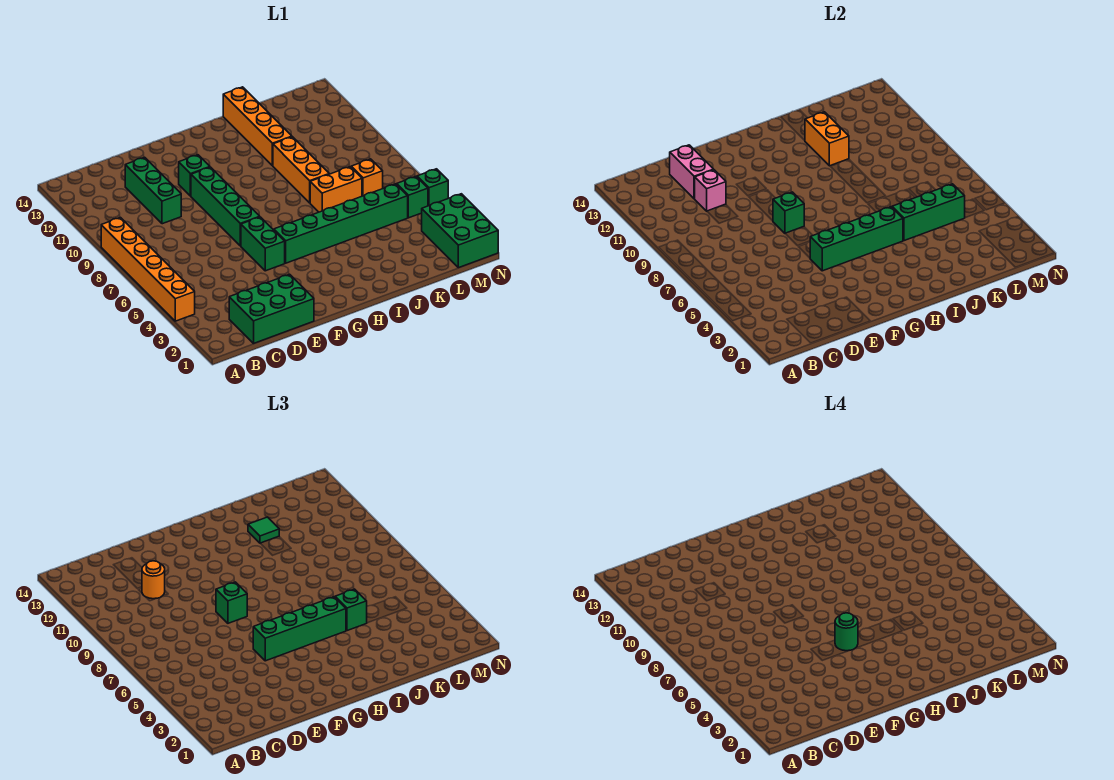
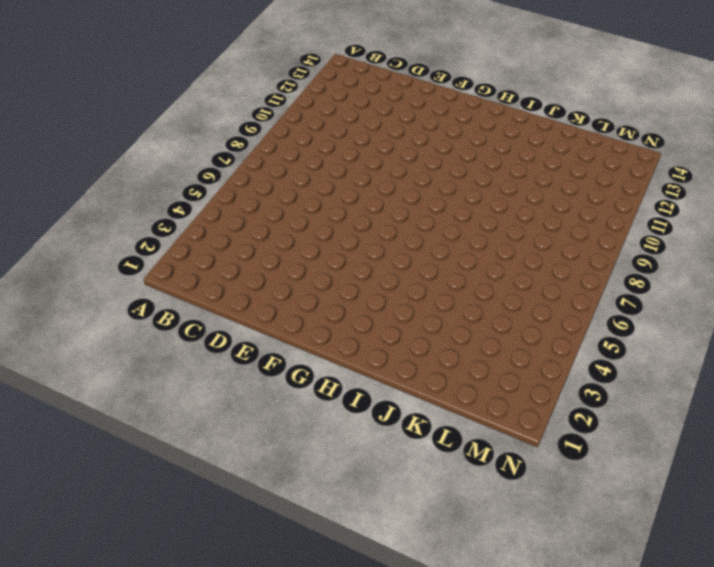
none -> orange brick A4:A9 level 1
none -> green brick C1:E2 level 1
none -> green brick D10:D12 level 1

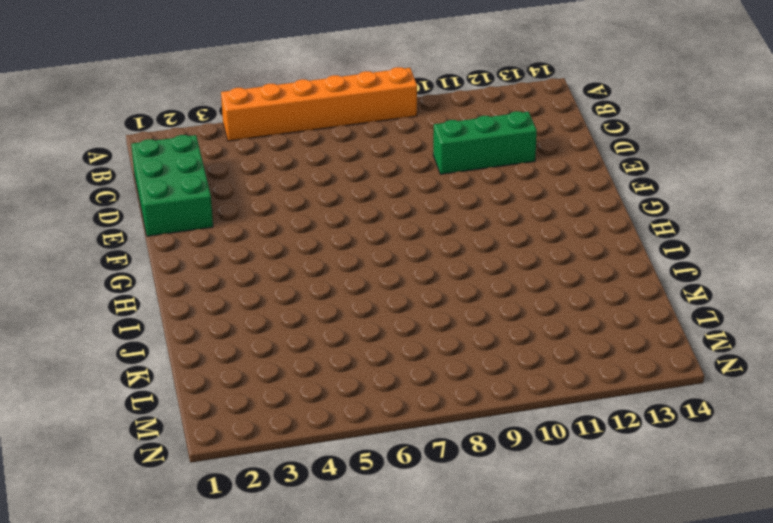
none -> green brick F5:F6 level 1
none -> green brick F7:F10 level 1
none -> green brick F11 level 1

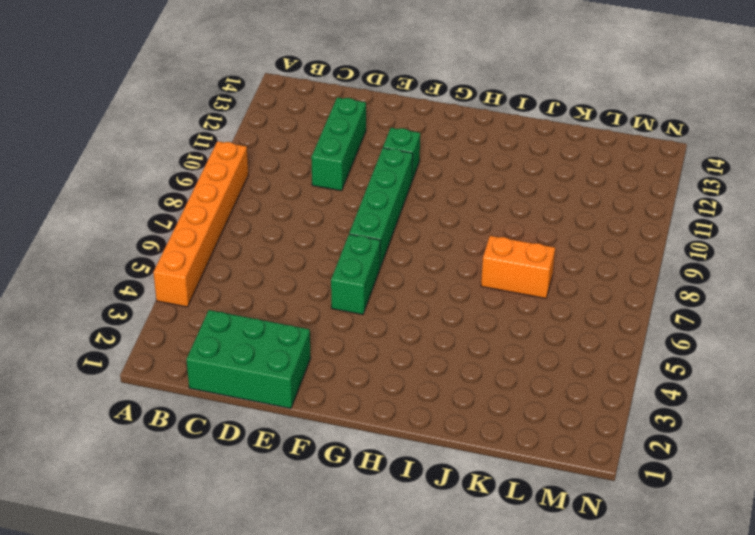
none -> green brick G5:L5 level 1
none -> orange brick J8:J10 level 1
none -> orange brick J11:J14 level 1

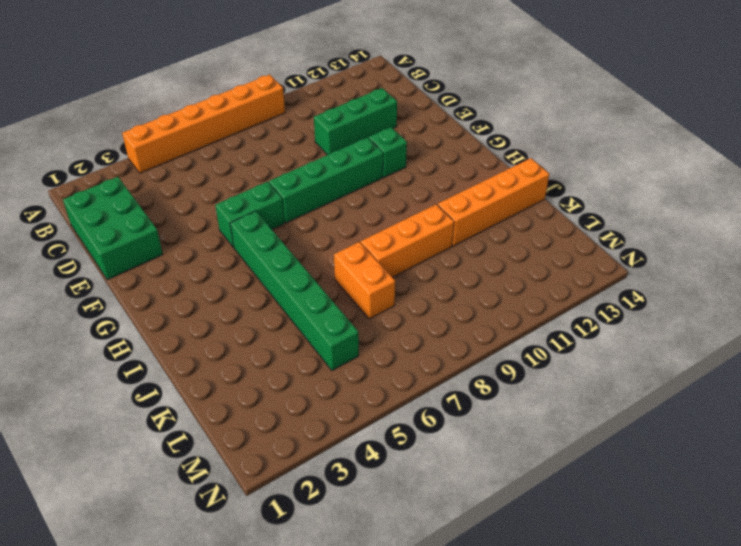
none -> orange brick L7 level 1
none -> green brick M1:N3 level 1
none -> green brick M5 level 1

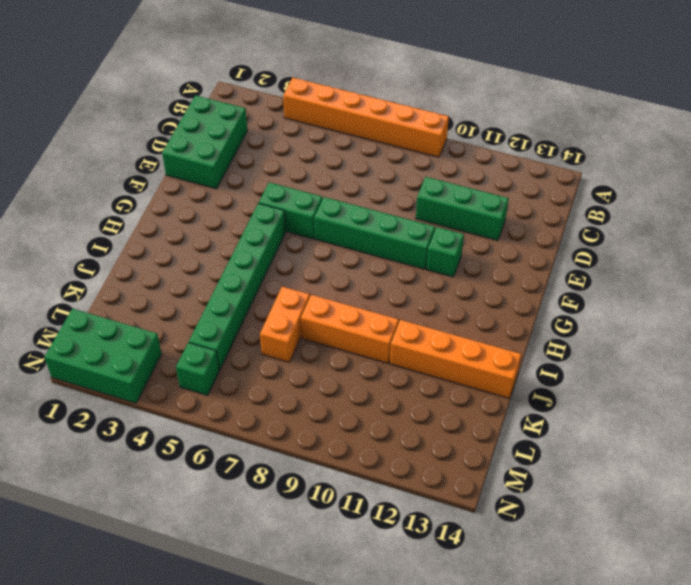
none -> orange brick L7 level 1
none -> green brick N5 level 1
none -> pink brick D11 level 2

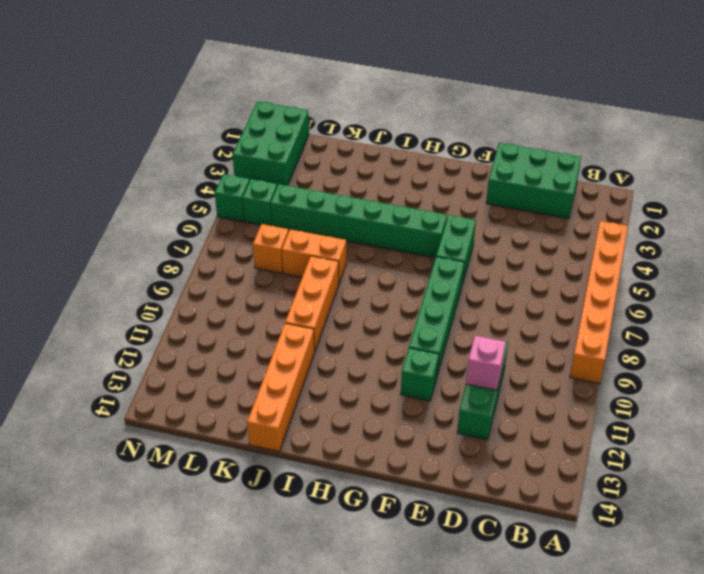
none -> pink brick D12:D13 level 2
none -> green brick F5:I5 level 2
none -> green brick F8 level 2

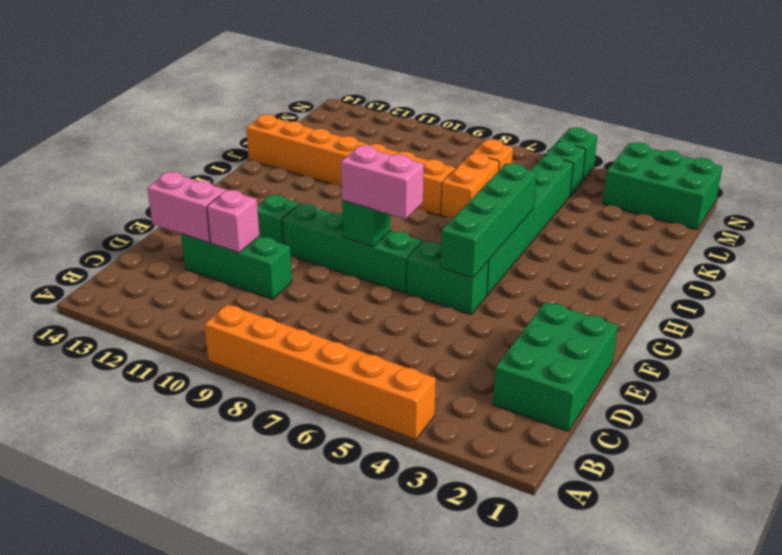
pink brick F7:F8 level 3 -> green brick F8 level 3
none -> green brick J5:L5 level 2
none -> orange brick J11:J12 level 2
none -> orange round brick D11 level 3

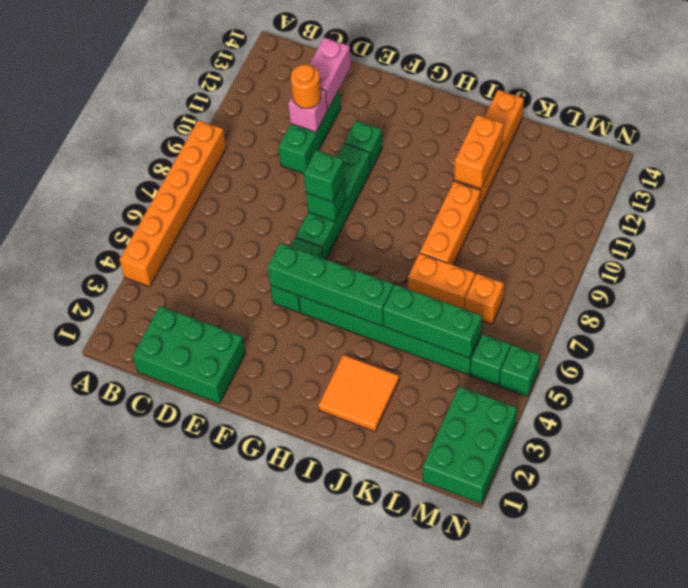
orange tile I2:J3 level 1 -> none
none -> green brick F5:I5 level 3
none -> green brick J5 level 3
none -> green tile J12 level 3

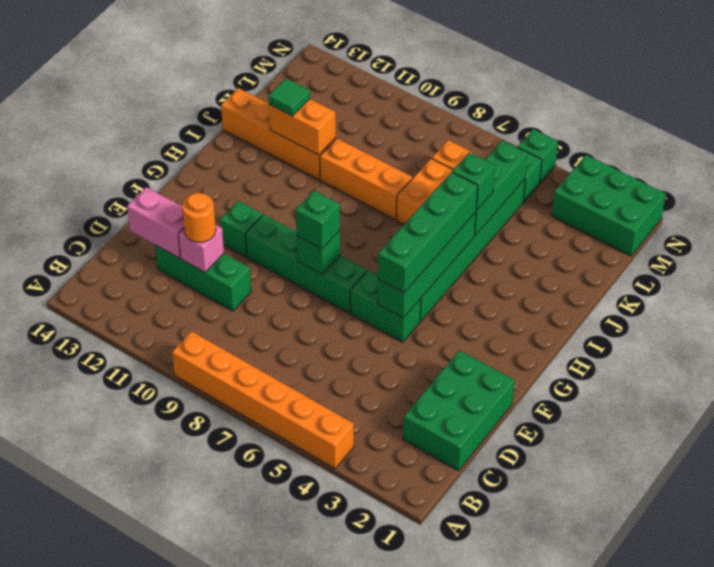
none -> green round brick G5 level 4

